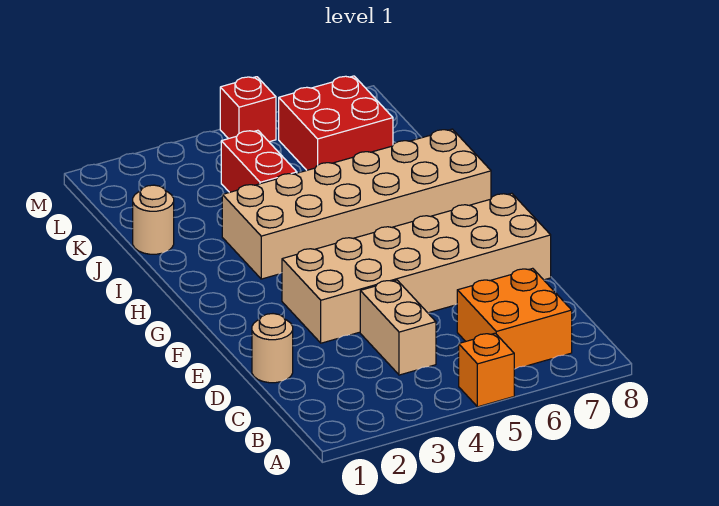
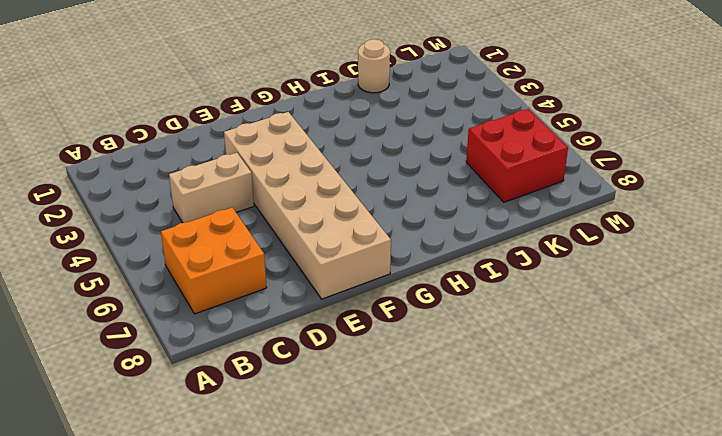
none -> orange brick A5 level 1
none -> tan round brick D1 level 1

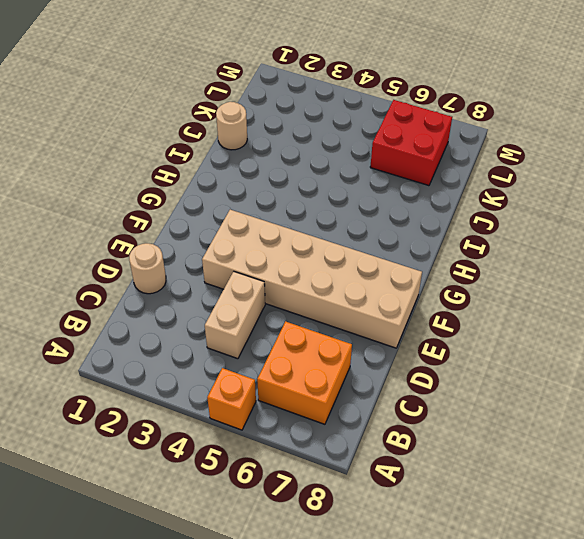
none -> tan brick H3:I8 level 1
none -> red brick J4:K4 level 1

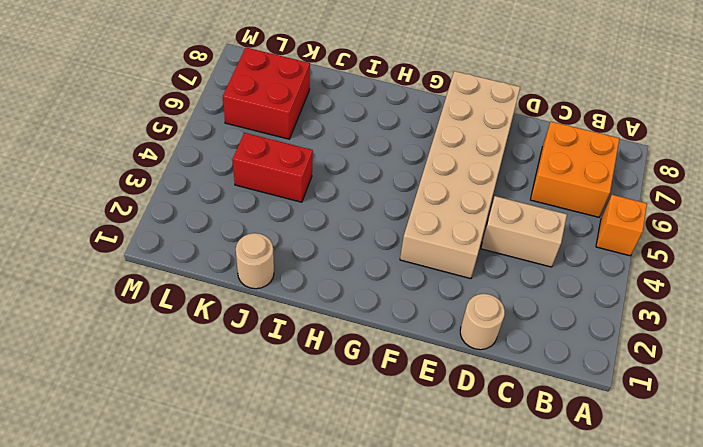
none -> tan brick H3:I8 level 1
none -> red brick M5 level 1

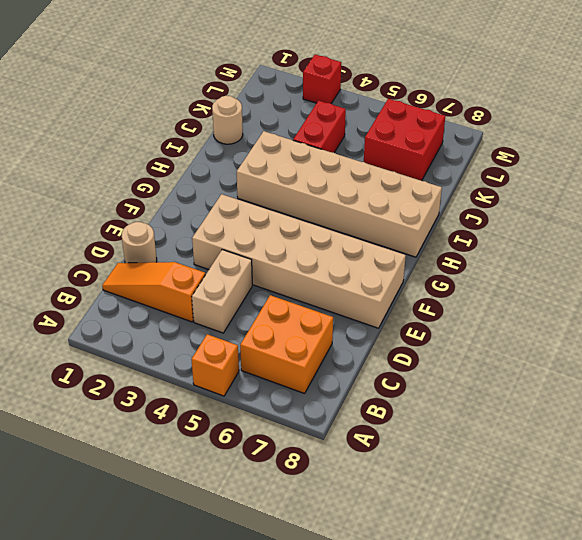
orange slope C1:C3 level 1 top 3 -> none
red brick M3 level 1 -> red brick M5 level 1

